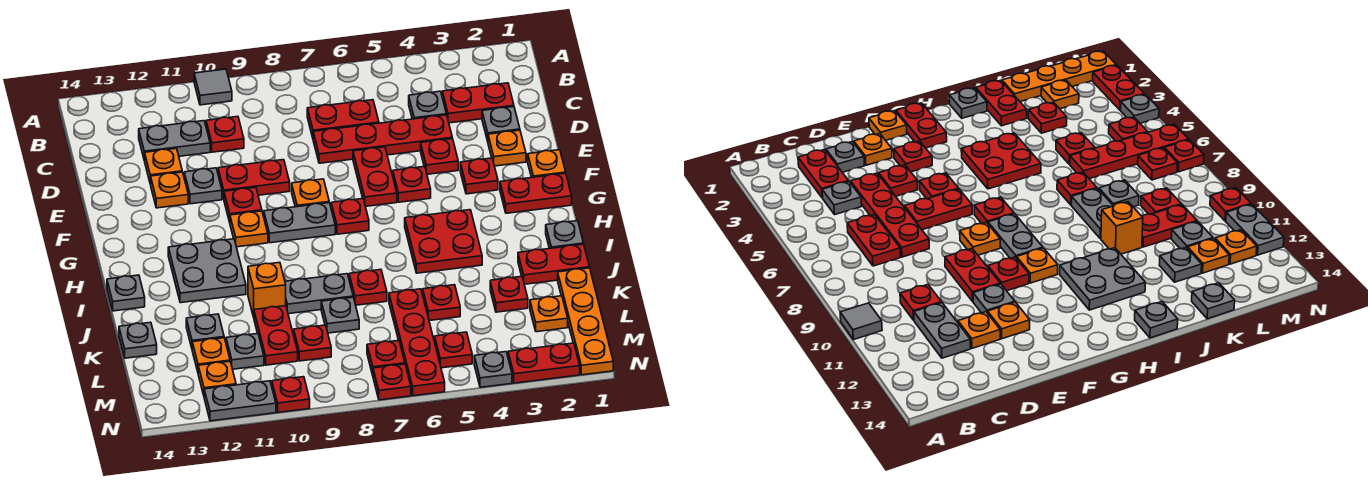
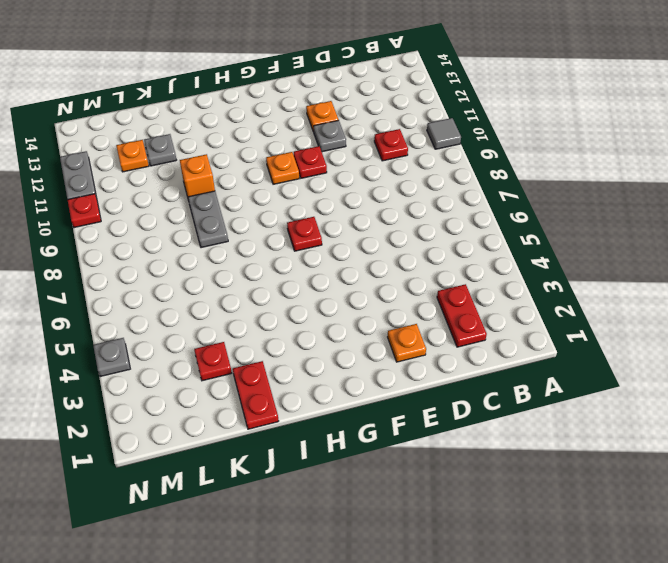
none -> grey plate C4 level 1
none -> red plate C6:C7 level 1
none -> grey plate C11:C12 level 1
none -> grey plate D2 level 1

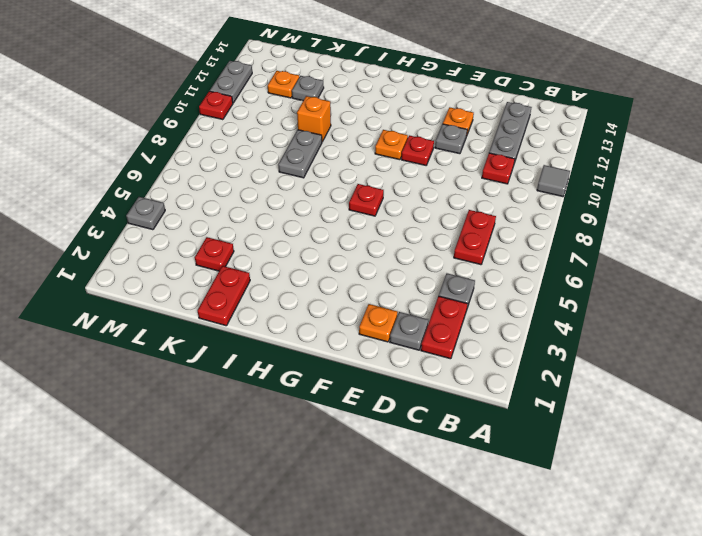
grey plate C11:C13 level 1 -> grey plate C11:C12 level 1
none -> red plate D4:D7 level 1
none -> orange plate D12 level 1
none -> red plate E4 level 1
none -> red plate E6:F6 level 1

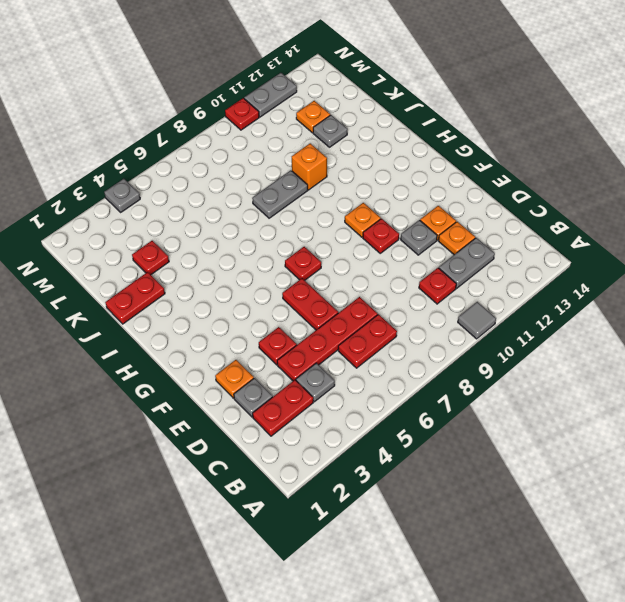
none -> red plate E9:E10 level 1
none -> orange plate F1 level 1
none -> red plate F3 level 1
none -> red plate F5 level 1

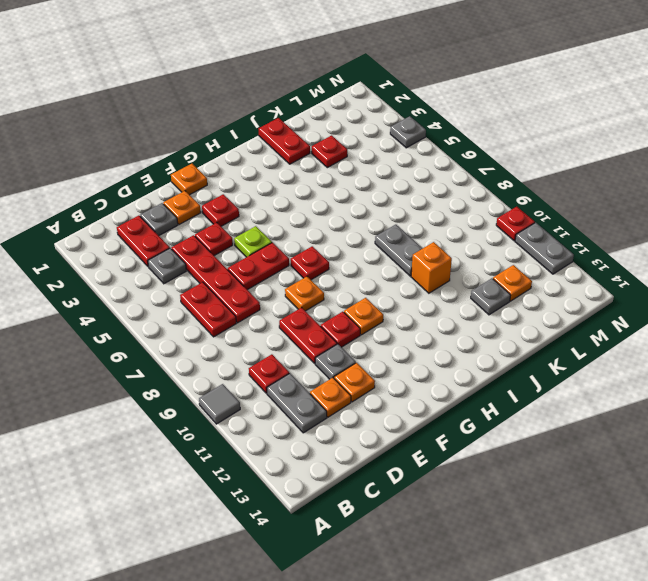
lime plate F5 level 1 -> red plate F5 level 1
none -> red plate G1:G2 level 1
none -> grey plate G8:G9 level 1
none -> red plate H4:I5 level 1
none -> grey plate H11:I12 level 1

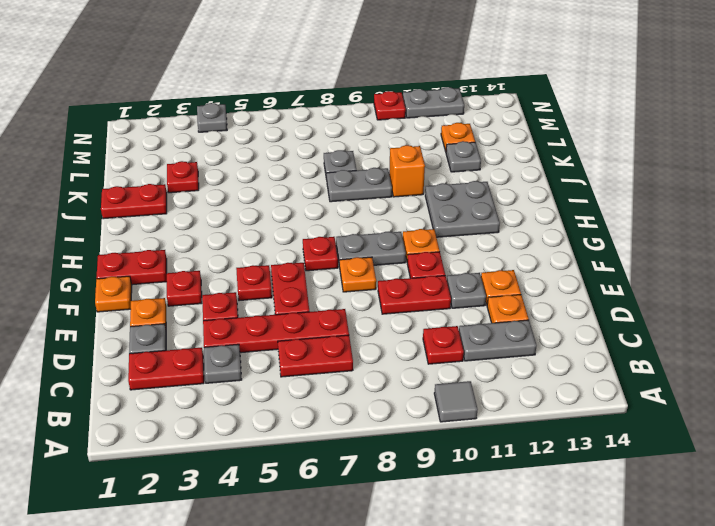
none -> red plate H4:I5 level 1
none -> grey plate I1 level 1
none -> grey plate I14 level 1
none -> red plate J7 level 1

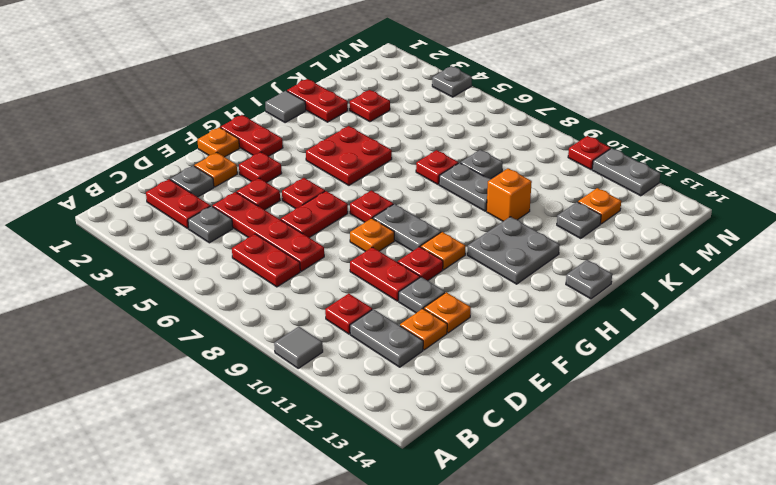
grey tile I1 level 1 -> grey plate I1 level 1
none -> orange plate K1:N1 level 1
none -> red plate K5 level 1
none -> red plate K6:N6 level 1
none -> red plate K10:L10 level 1

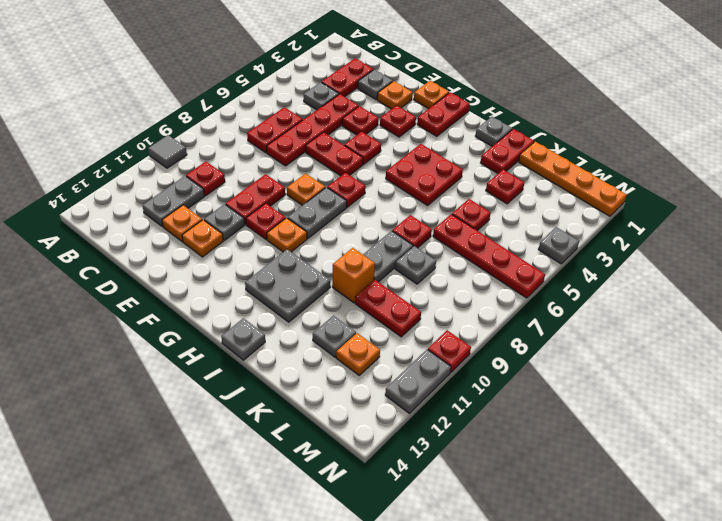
none -> grey plate K14 level 1
none -> orange plate L2 level 1
none -> red plate L9 level 1
none -> grey plate L11 level 1

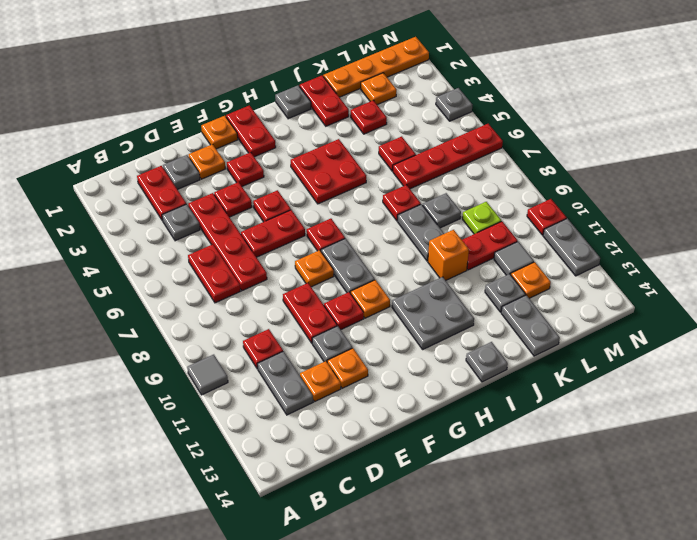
grey plate K13:K14 level 1 -> grey plate K14 level 1
lime plate L9 level 1 -> red plate L9 level 1
grey tile L11 level 1 -> grey plate L11 level 1
none -> red plate M5 level 1
none -> red plate M7 level 1
none -> orange plate M12 level 1
none -> red plate N2:N3 level 1

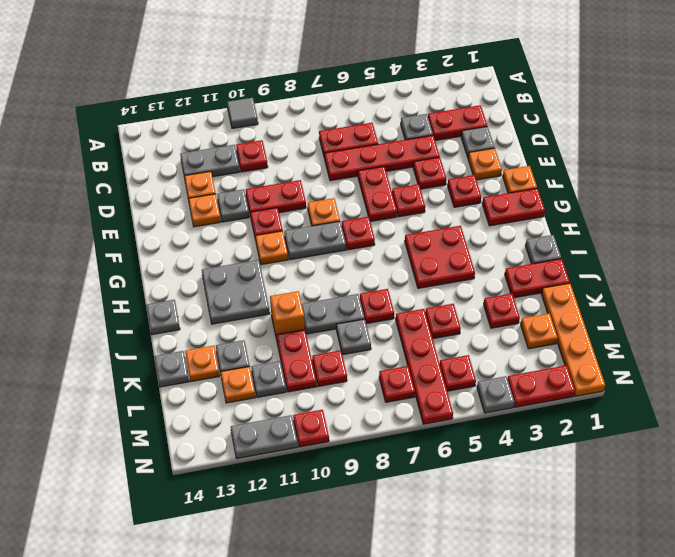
orange plate K13 level 1 -> orange plate M12 level 1
none -> red plate N7 level 1

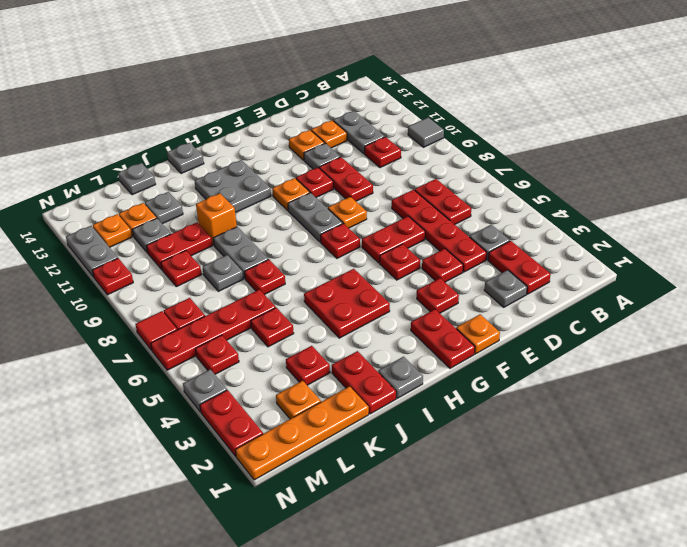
red tile N7 level 1 -> red plate N7 level 1
none -> orange plate E2 level 1

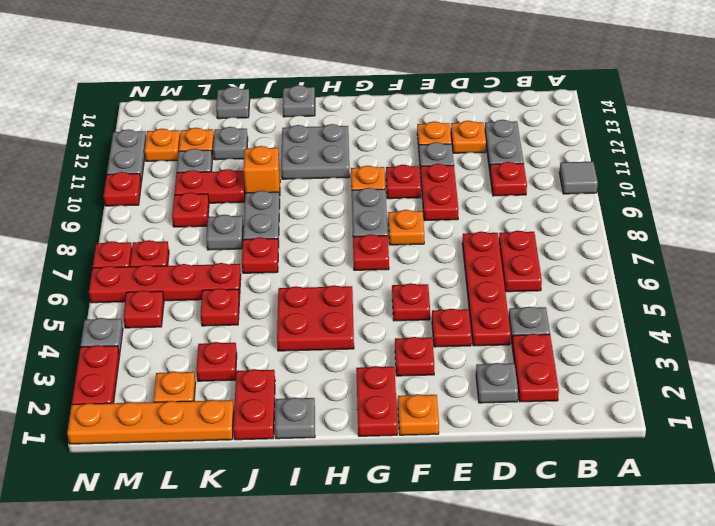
none -> orange plate E2 level 1
none -> red plate E6:F6 level 1

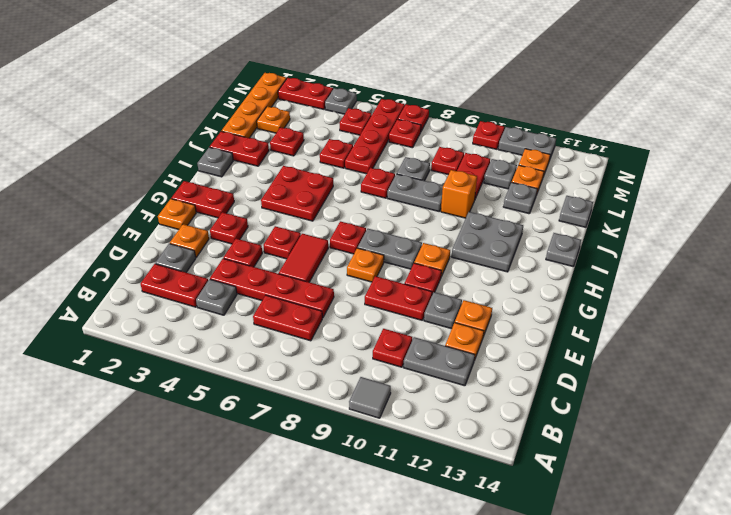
red tile E6:F6 level 1 -> red plate E6:F6 level 1

